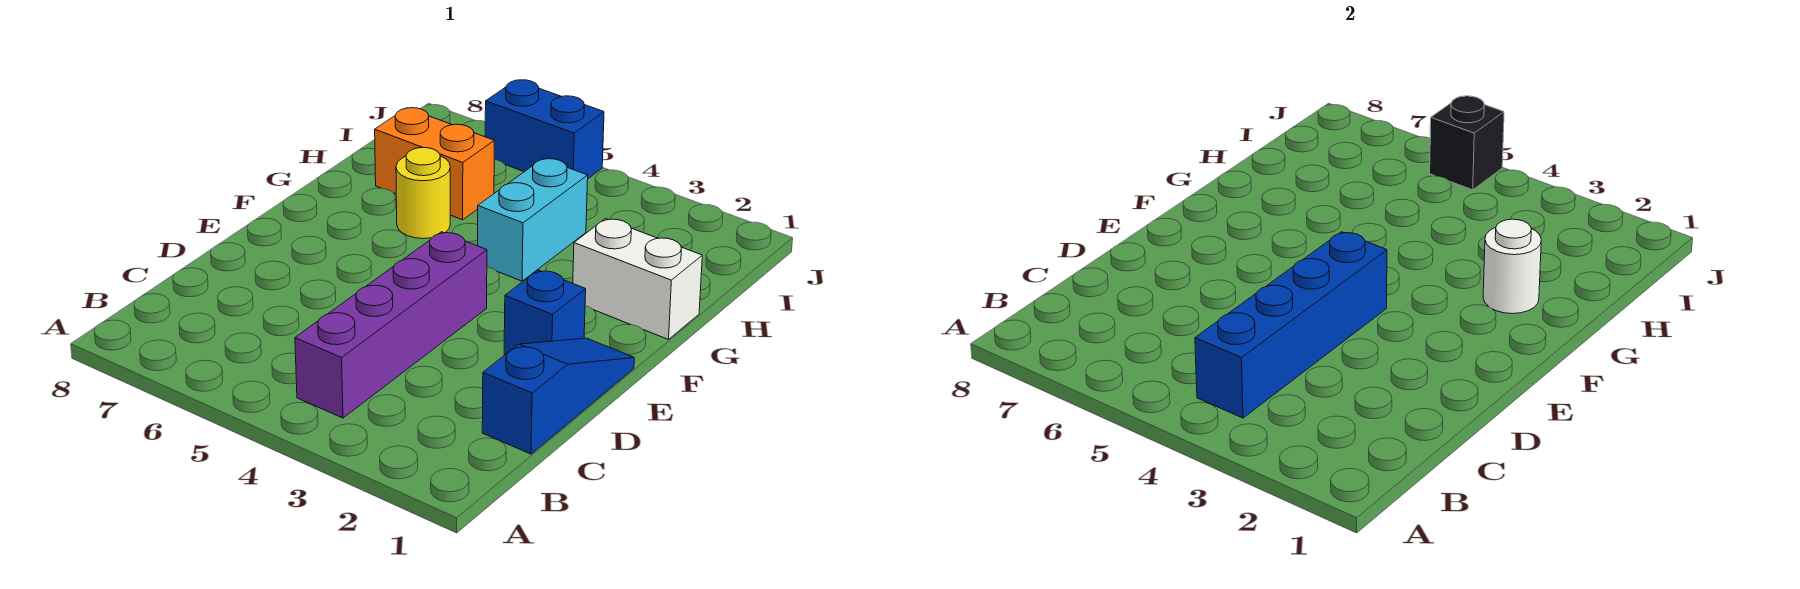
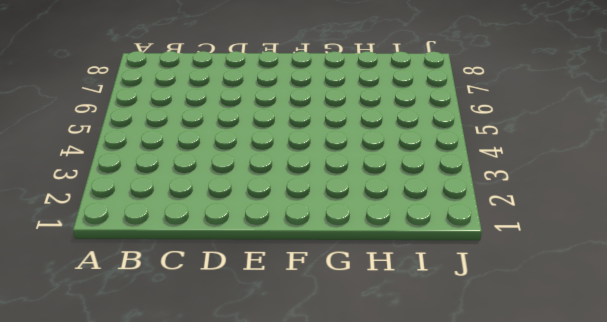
none -> purple brick B4:E4 level 1
none -> blue slope C1:E1 level 1 top C

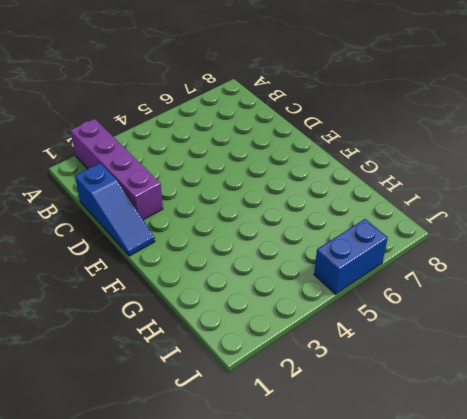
purple brick A2:D2 level 1 -> purple brick B4:E4 level 1
none -> blue brick E2 level 1
none -> white brick G1:G2 level 1

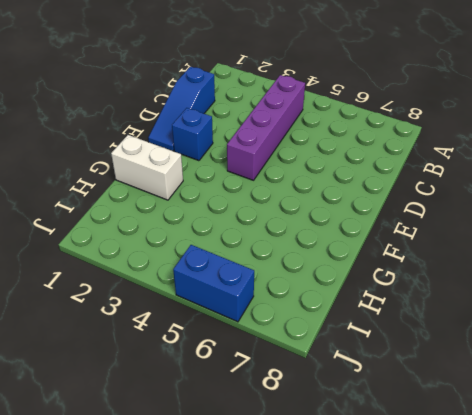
none -> cyan brick G4:H4 level 1
none -> yellow round brick G6 level 1

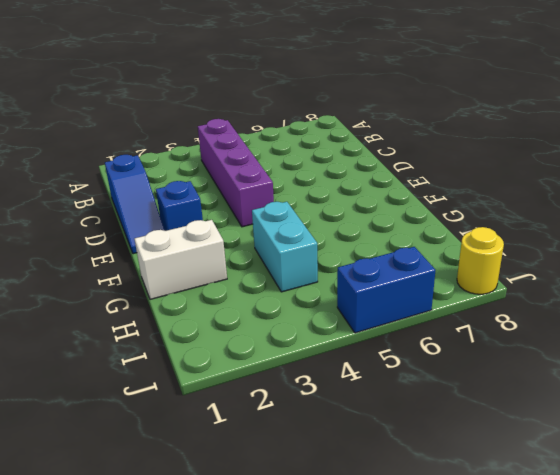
yellow round brick J8 level 1 -> yellow round brick G6 level 1
none -> orange brick H6:H7 level 1
none -> blue brick B4:E4 level 2

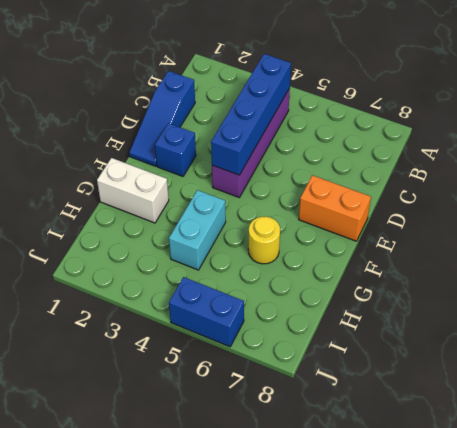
orange brick E7:E8 level 1 -> orange brick H6:H7 level 1
none -> white round brick G2 level 2
none -> black brick J5 level 2

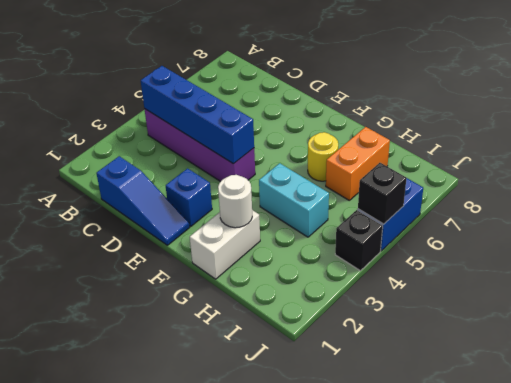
black brick J4 level 1 -> none

